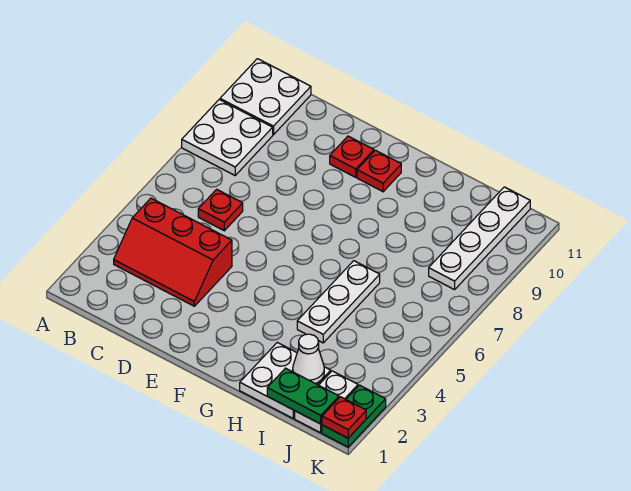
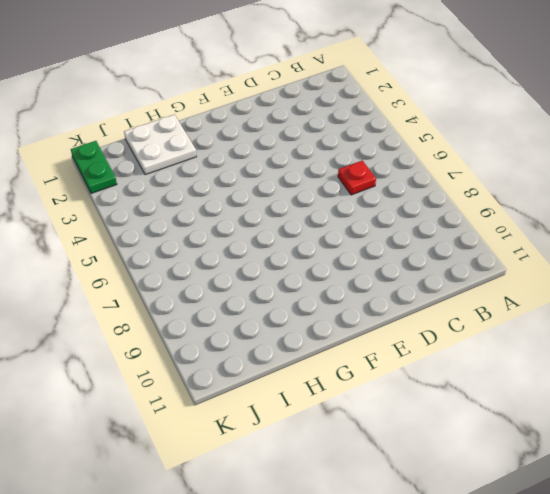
none -> white plate A8:B9 level 1
none -> white plate A10:B11 level 1
none -> red slope B3:D4 level 1 top 4

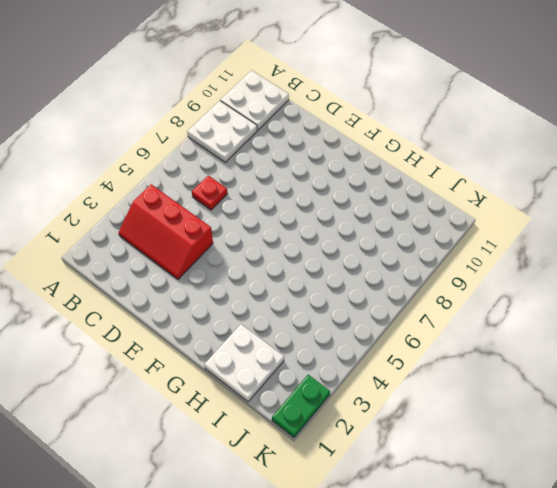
none -> red plate E10 level 1
none -> red plate F10 level 1
none -> white plate H4:H6 level 1

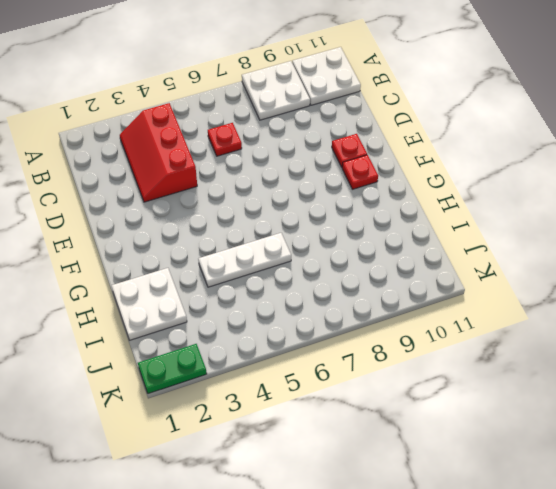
none -> white plate J1:J2 level 1
none -> white plate J8:J11 level 1
none -> green plate I1:J1 level 2

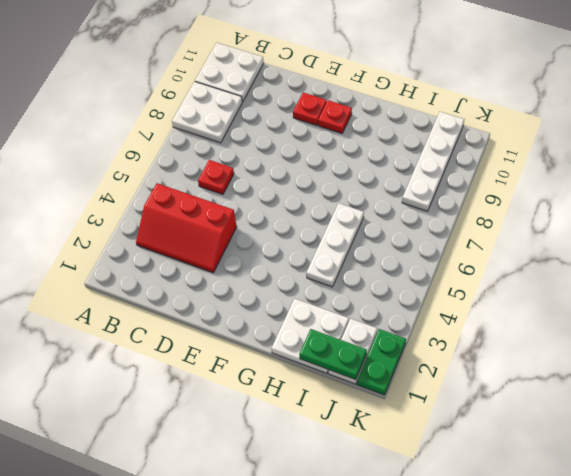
none -> white cone I2 level 2
none -> red plate K1 level 2

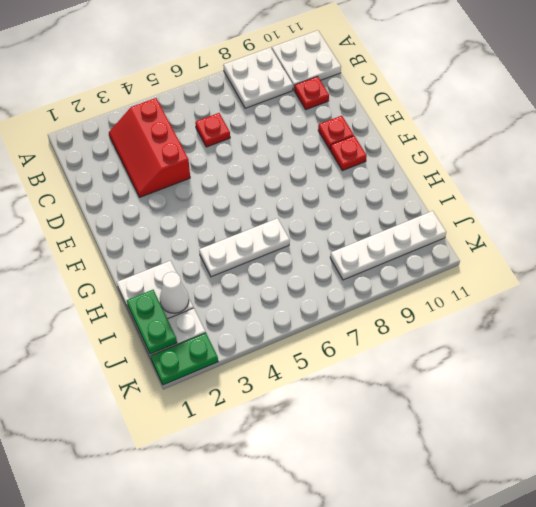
red plate C10 level 1 -> red plate K1 level 2

